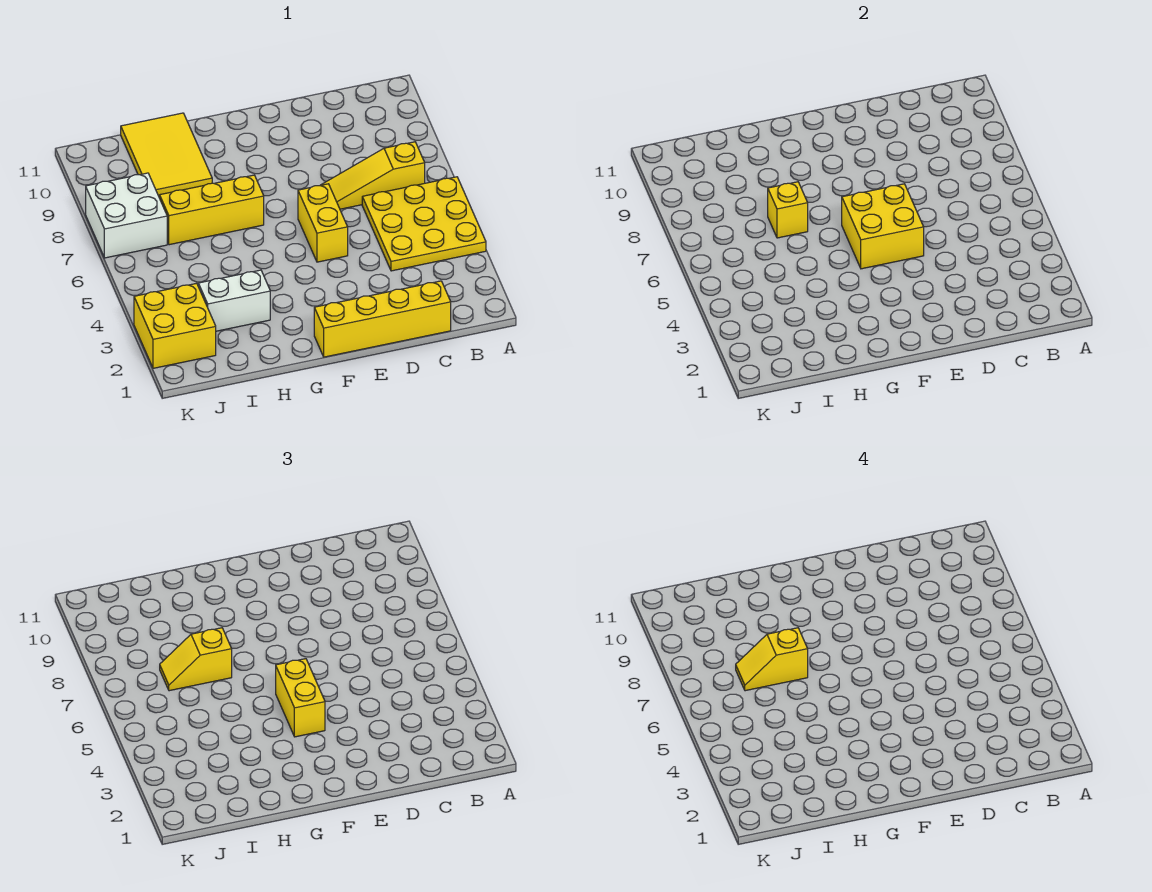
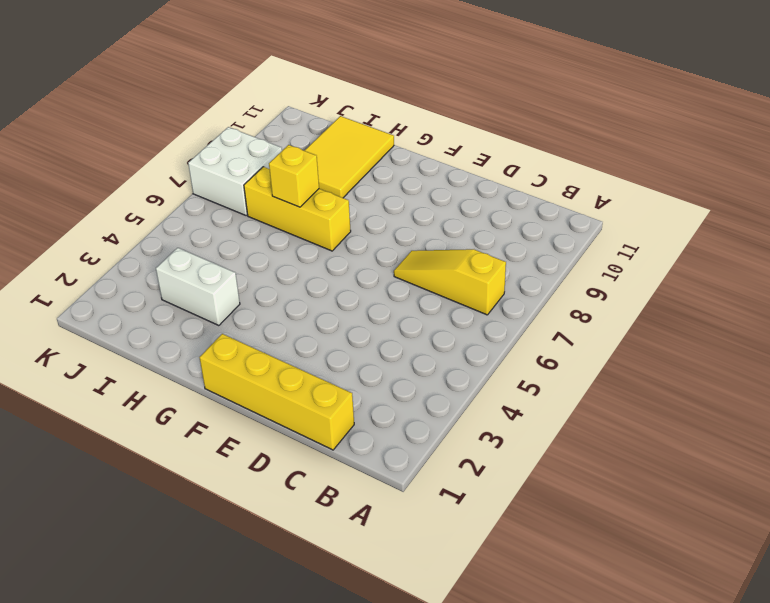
none -> yellow plate A4:C6 level 1
none -> yellow brick E5:E6 level 1
none -> yellow brick J2:K3 level 1

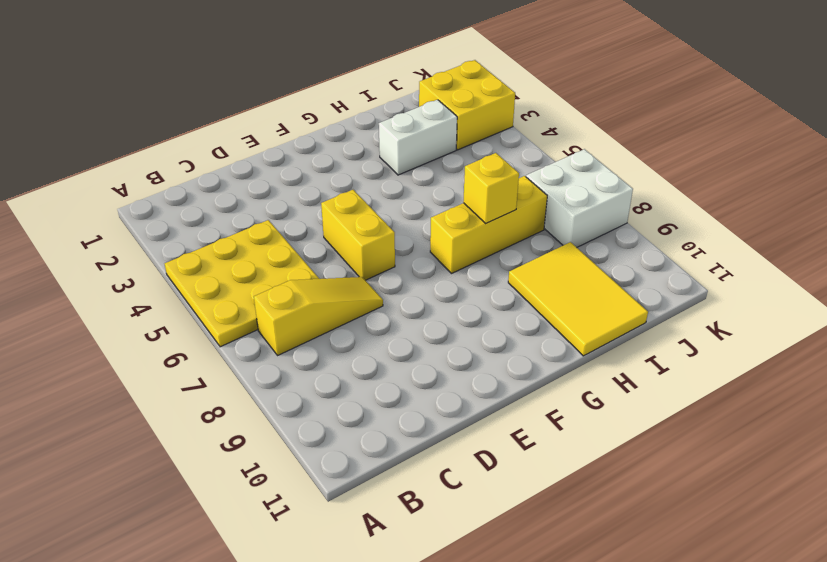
none -> yellow brick C1:F1 level 1
none -> yellow brick E5:F6 level 2
none -> yellow brick F4:F5 level 3

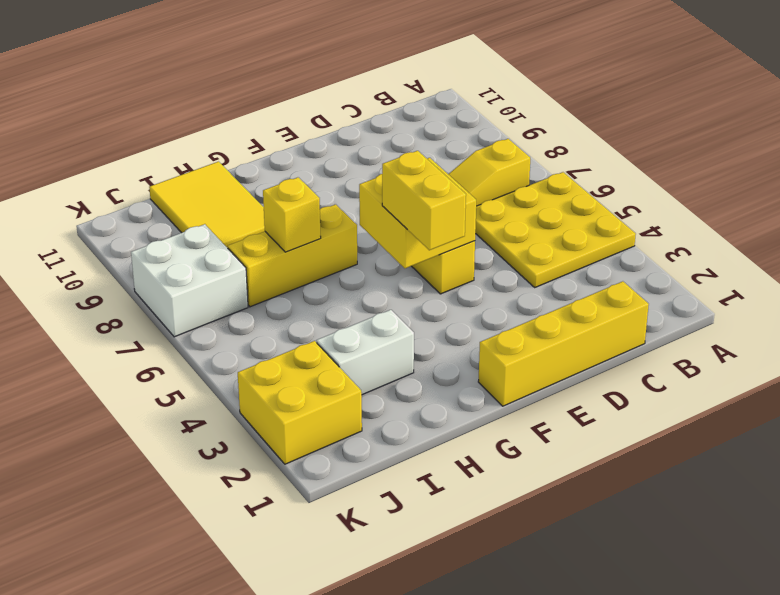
none -> yellow slope H7:I7 level 3 top H
none -> yellow slope H7:I7 level 4 top H

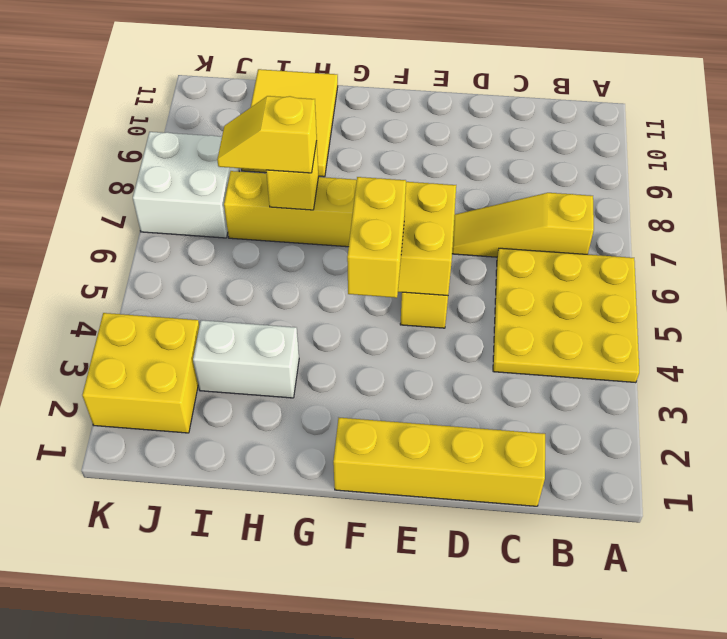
none -> yellow slope H7:I7 level 4 top H

